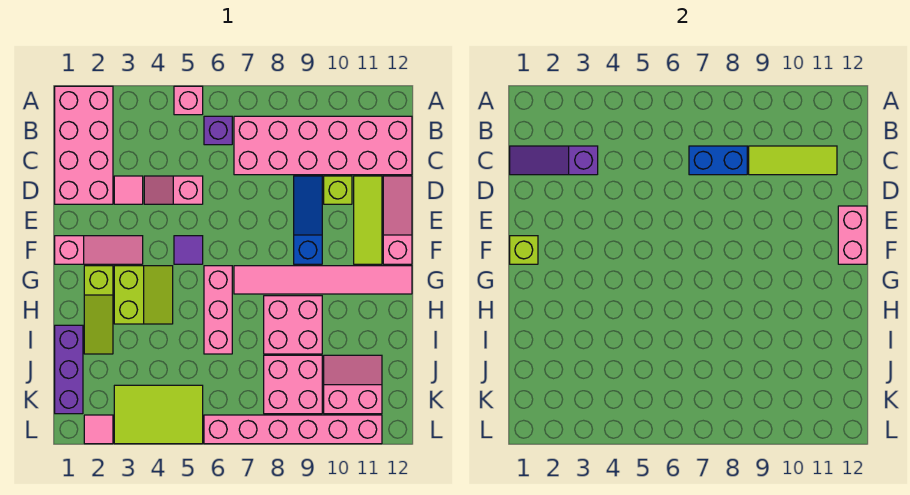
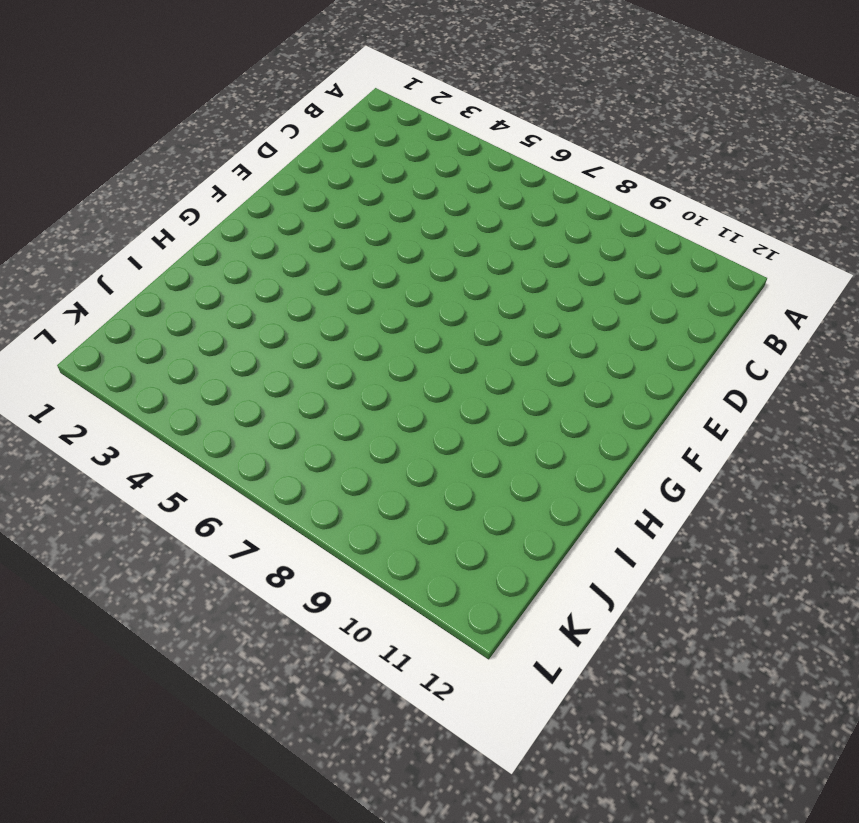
none -> pink brick A1:D2 level 1
none -> pink brick A5 level 1
none -> purple brick B6 level 1

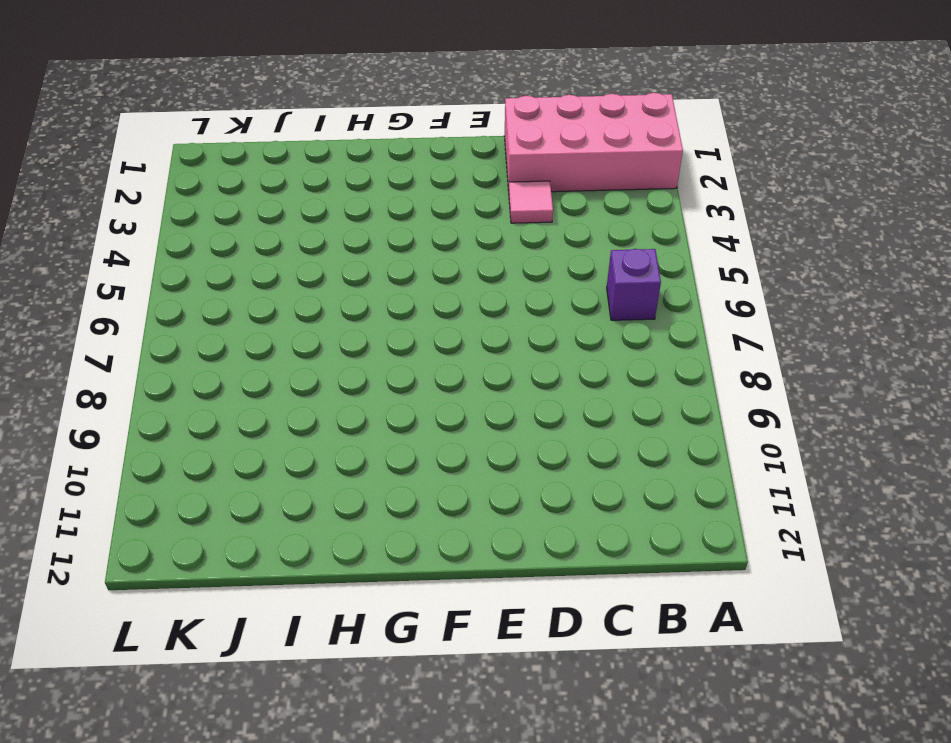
none -> pink brick A5 level 1
none -> pink brick B7:C12 level 1
none -> pink slope D4:D5 level 1 top 5

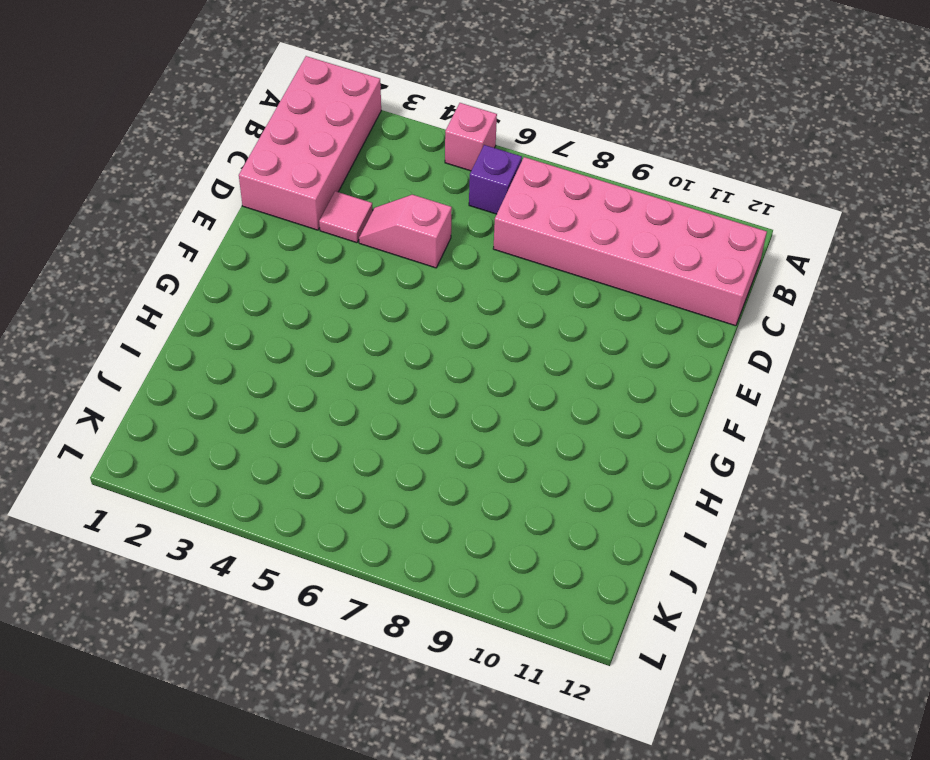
none -> blue slope D9:F9 level 1 top F
none -> lime brick D10 level 1
none -> lime tile D11:F11 level 1

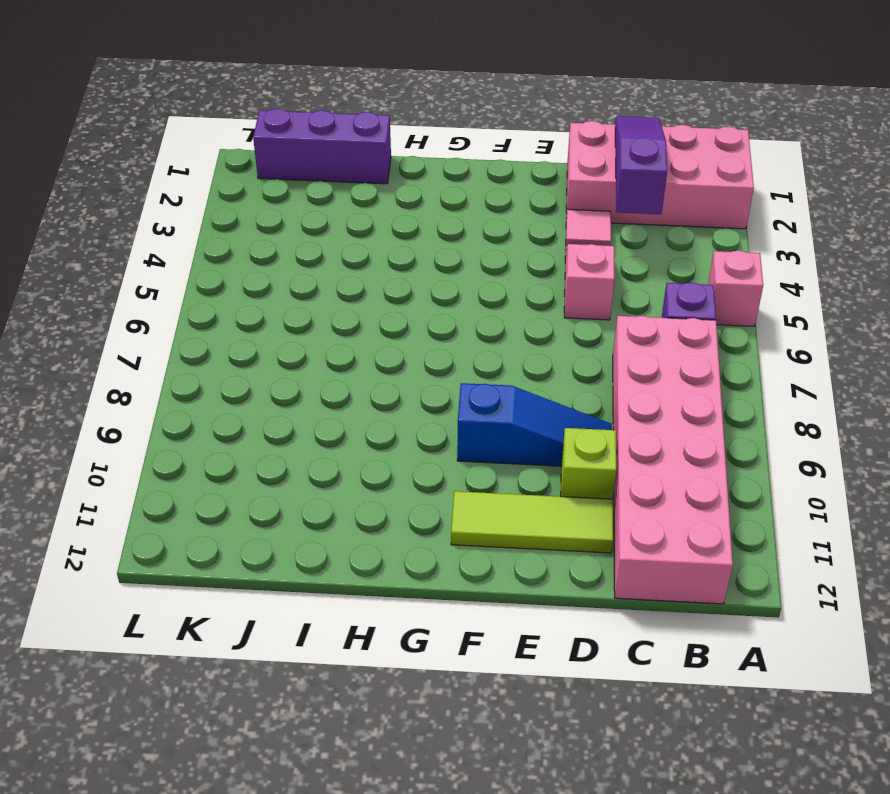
none -> pink slope D12:F12 level 1 top F
none -> pink slope F1:F3 level 1 top 1
none -> purple tile F5 level 1

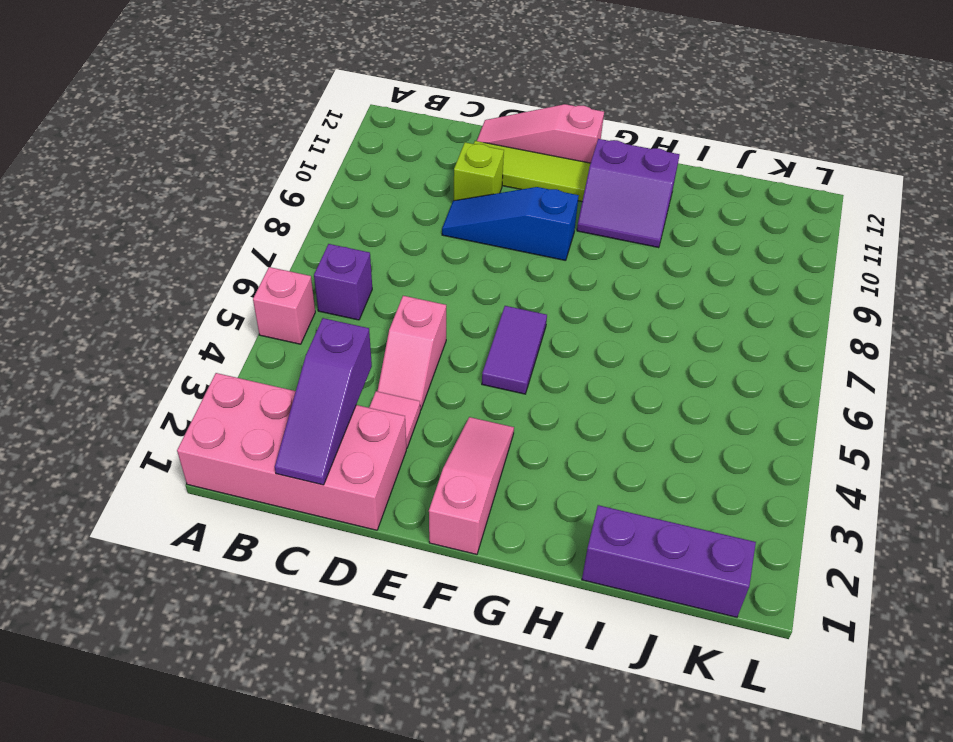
purple tile F5:F6 level 1 -> purple tile F5 level 1
purple slope G10:H11 level 1 top 11 -> pink tile G7:G12 level 1
none -> pink brick B7:C12 level 1
none -> lime slope G2:I2 level 1 top G
none -> lime slope G3:H4 level 1 top 3

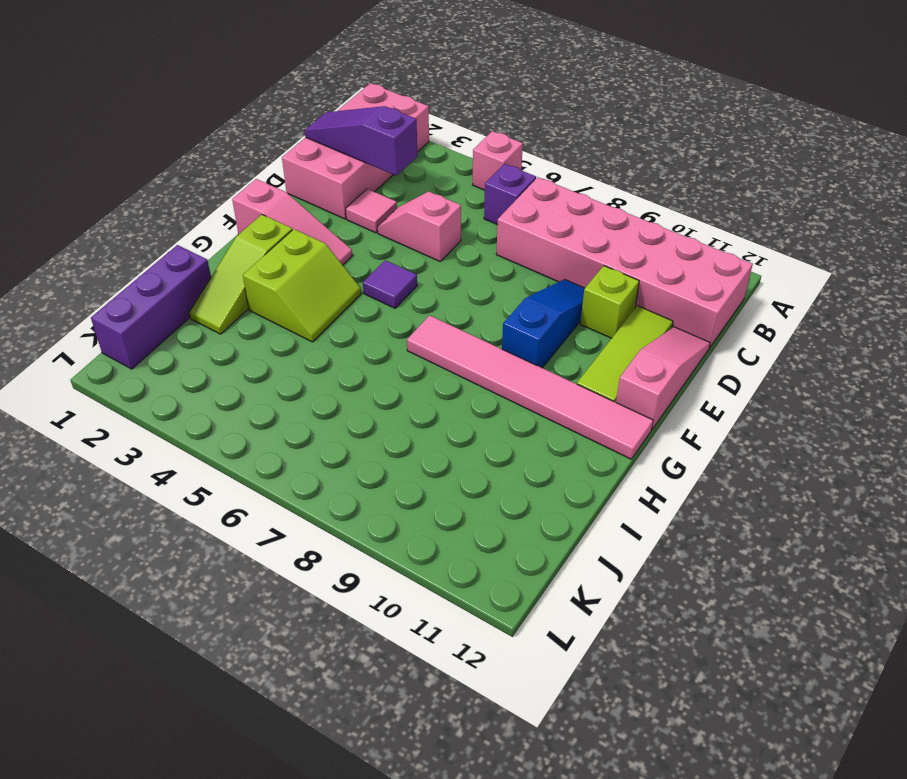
none -> pink brick G6:I6 level 1
none -> pink brick H8:I9 level 1
none -> pink brick J8:K9 level 1

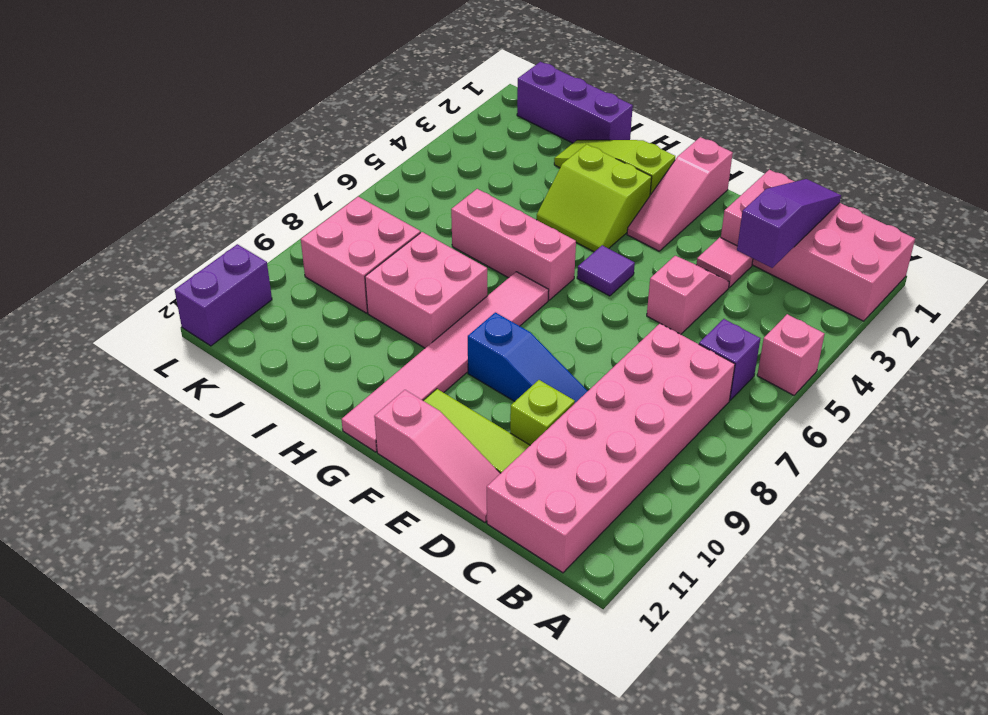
purple brick L11:L12 level 1 -> pink brick L6:L11 level 1
none -> pink slope J10:K11 level 1 top K
none -> lime tile K3:L5 level 1
none -> pink tile L2 level 1

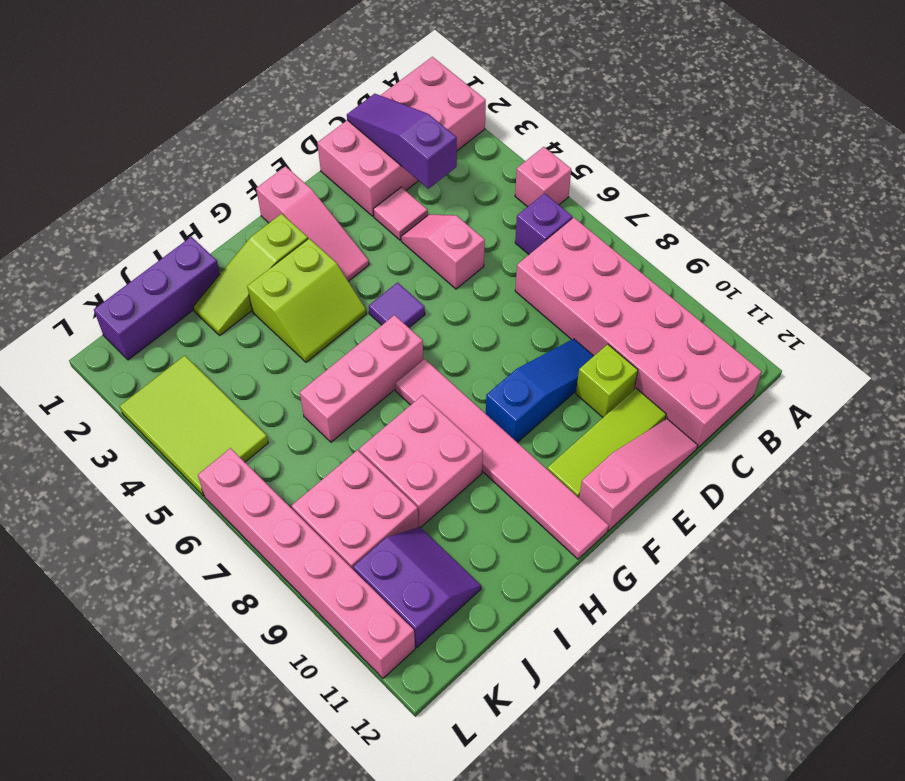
purple slope J10:K11 level 1 top K -> pink slope J10:K11 level 1 top K
none -> pink tile L2 level 1
none -> blue brick C7:C8 level 2
none -> lime tile C9:C11 level 2

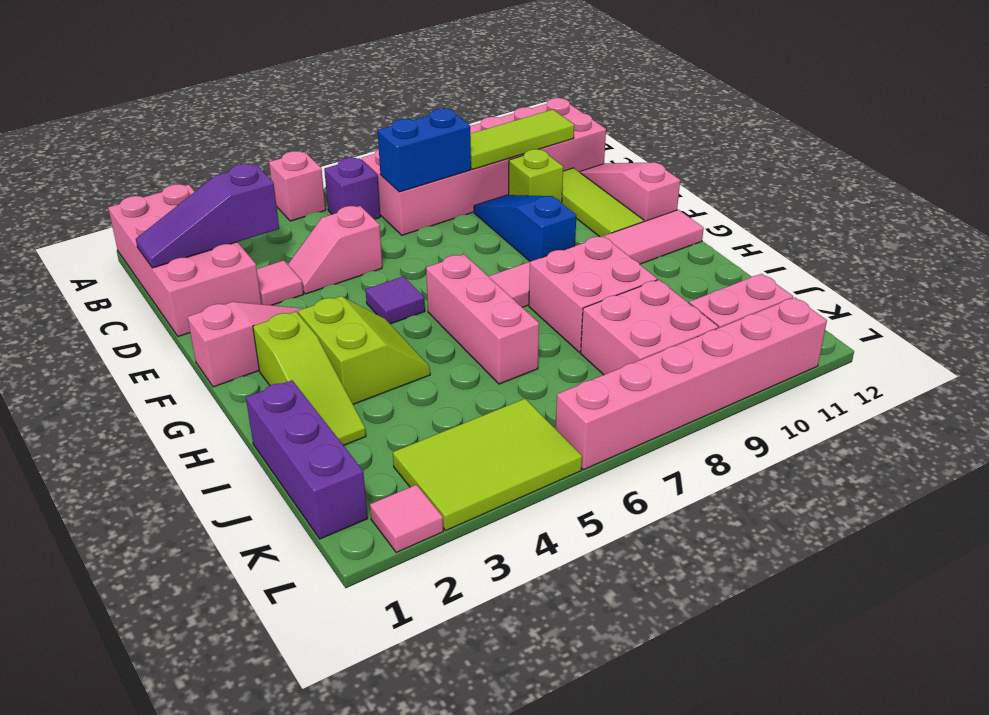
none -> pink brick E12:F12 level 2
none -> lime brick F1 level 2

